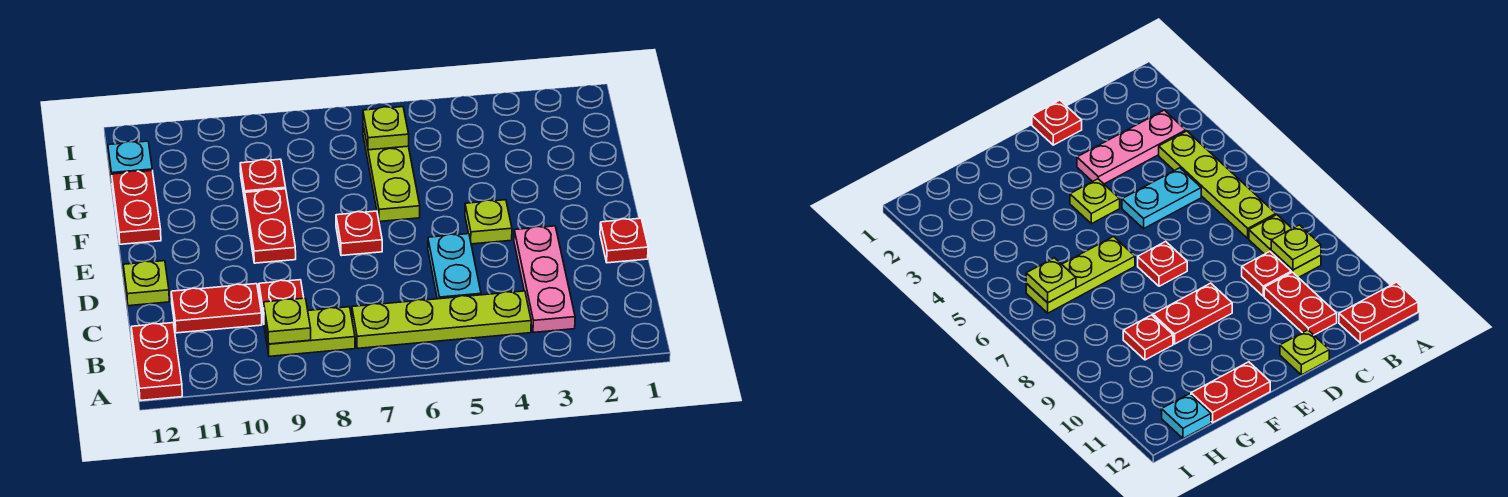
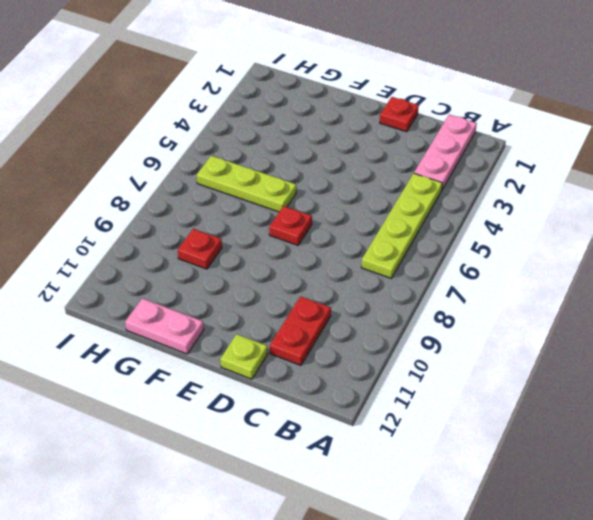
pink plate B1:B3 level 1 -> pink plate B3:D3 level 1
pink plate F12:G12 level 1 -> red plate F12:G12 level 1
none -> red plate A12:B12 level 1
none -> lime plate B8:B9 level 1
none -> cyan plate C5:D5 level 1

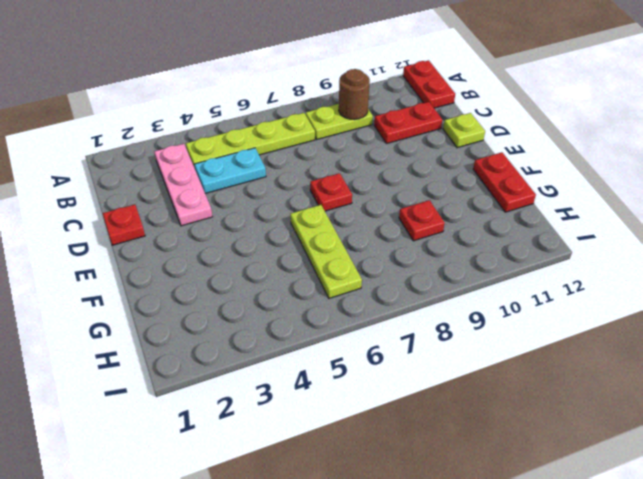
brown round brick B9 level 2 -> lime plate B9 level 2
cyan plate C4:C5 level 1 -> cyan plate C5:D5 level 1
none -> red plate C9 level 1
none -> lime plate E4 level 1
none -> red plate E9:F9 level 1

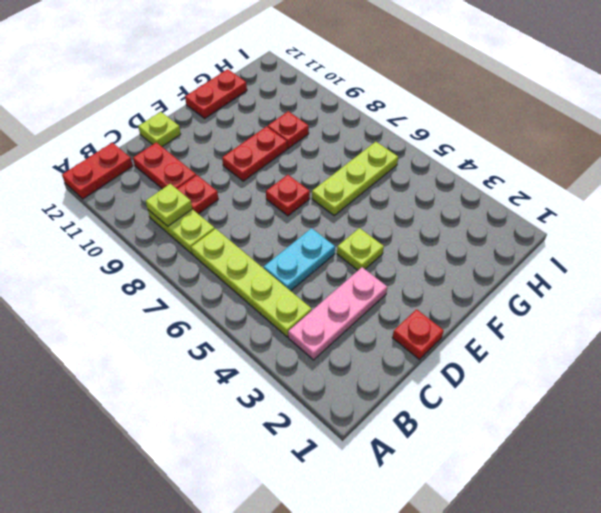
none -> cyan plate H12 level 1
none -> lime plate H6 level 2

